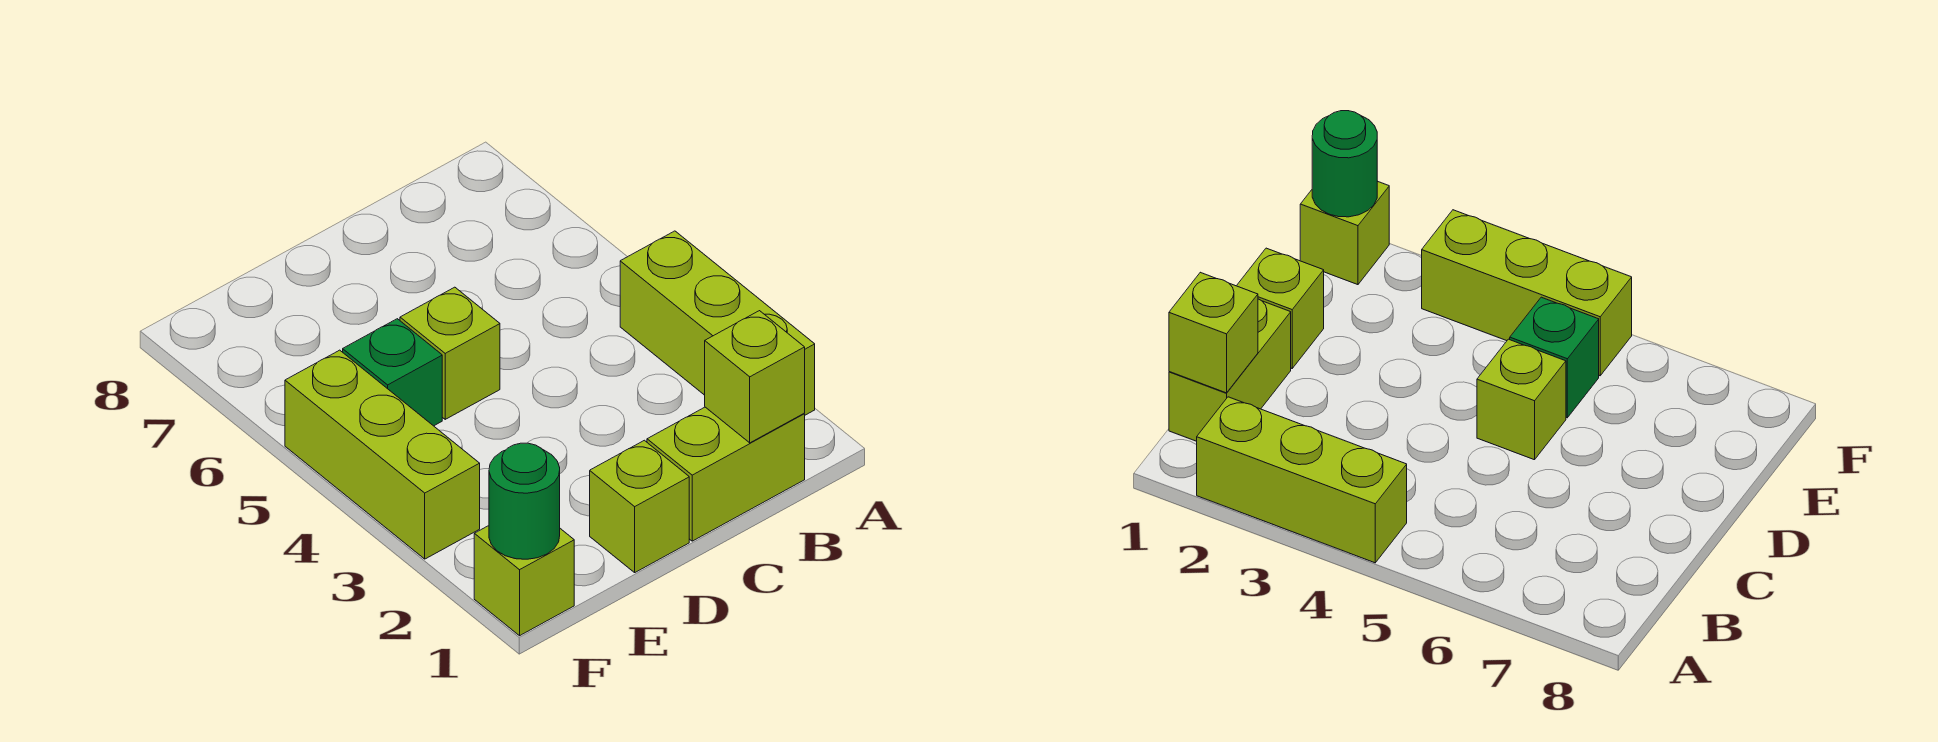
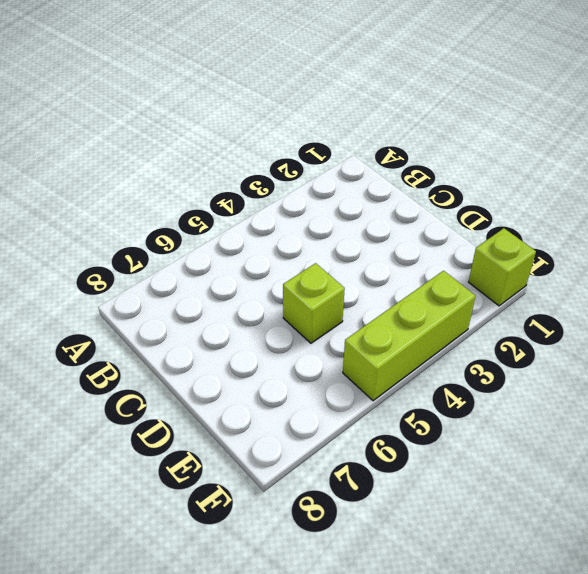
none -> lime brick A2:A4 level 1
none -> lime brick B1:C1 level 1

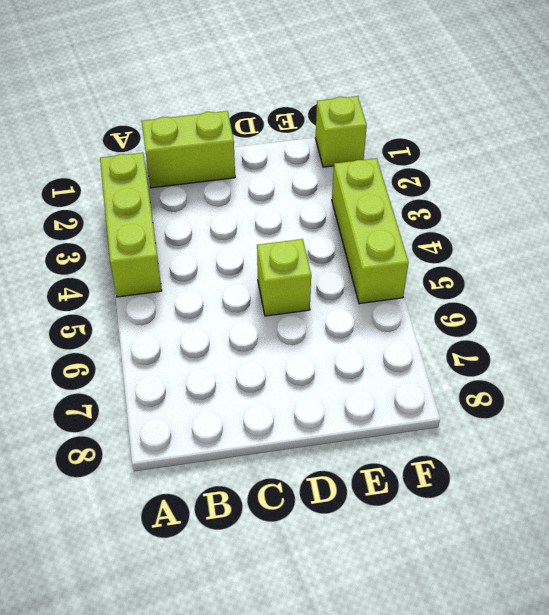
none -> lime brick D1 level 1
none -> green brick E5 level 1

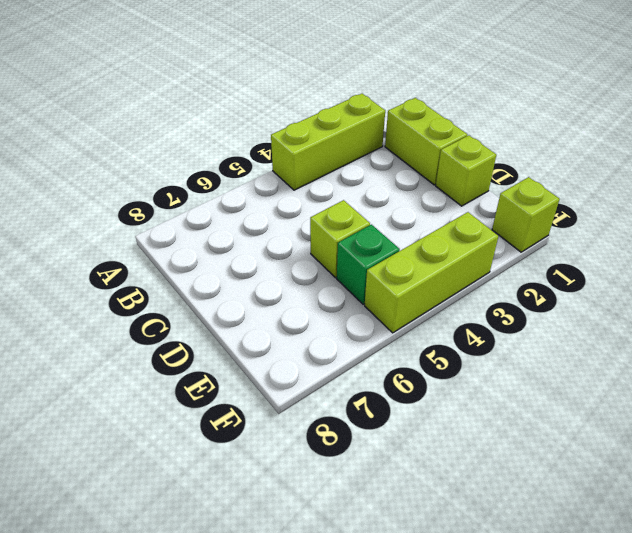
none -> lime brick B1 level 2
none -> green round brick F1 level 2

